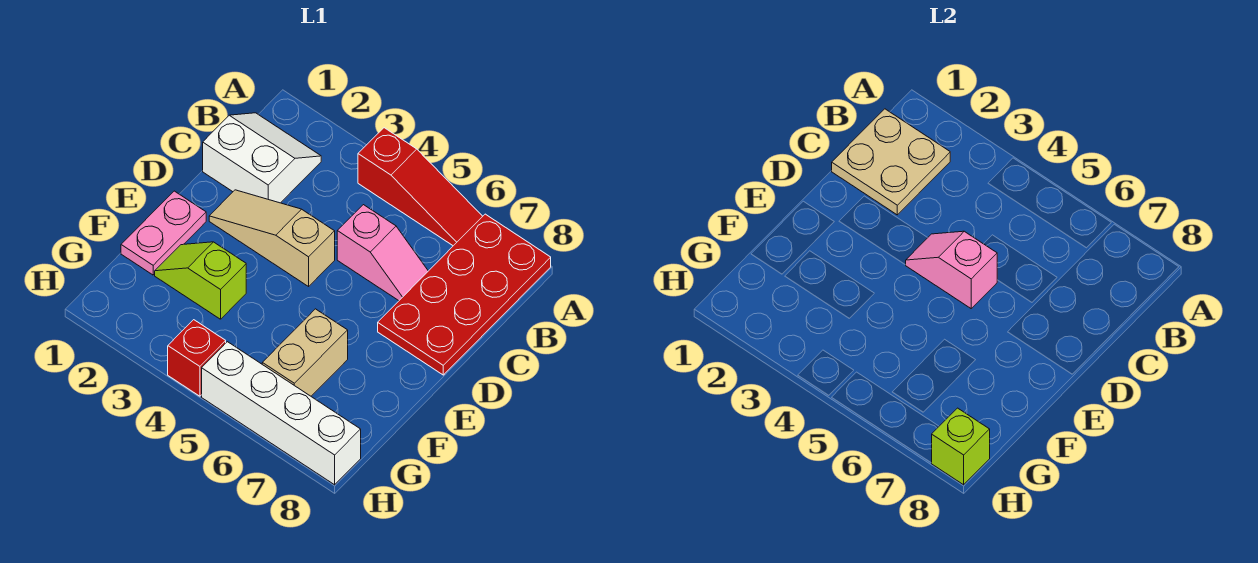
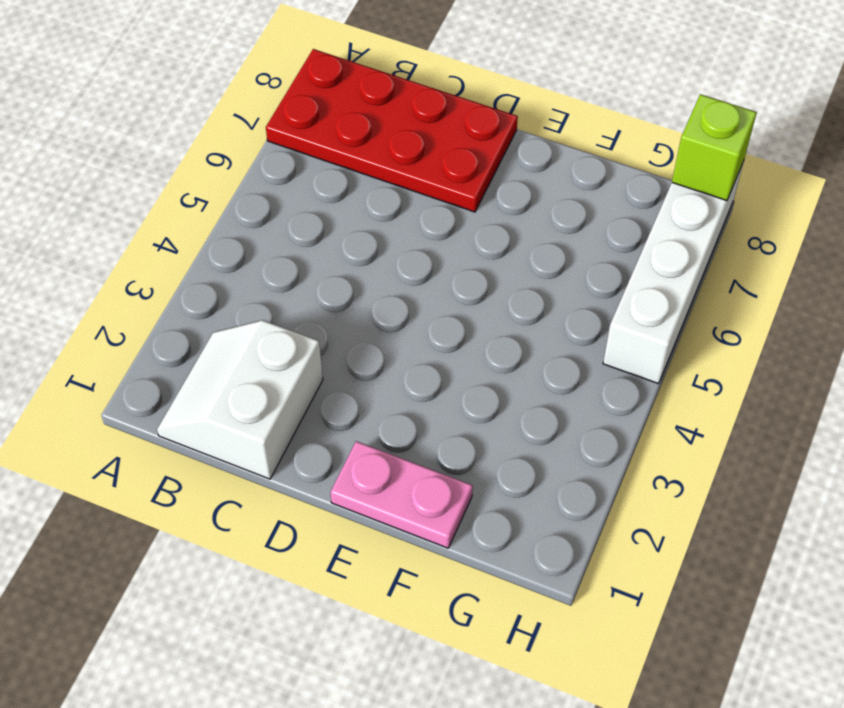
none -> red slope A4:A6 level 1 top 4
none -> pink slope C5:C6 level 1 top 5
none -> tan slope D2:D4 level 1 top 4

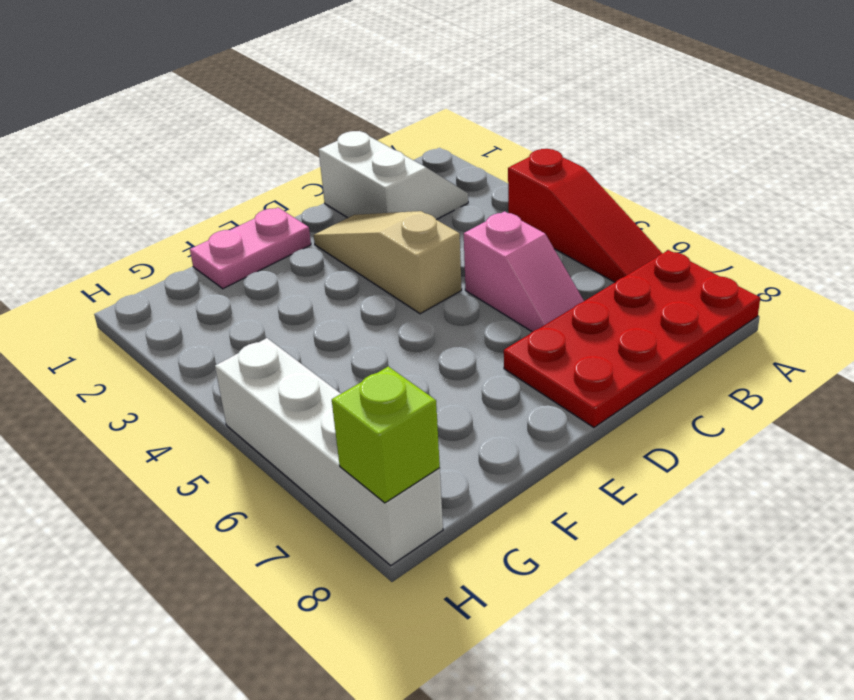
none -> lime slope F2:F3 level 1 top 3
none -> tan brick F6:G6 level 1
none -> red brick H4 level 1

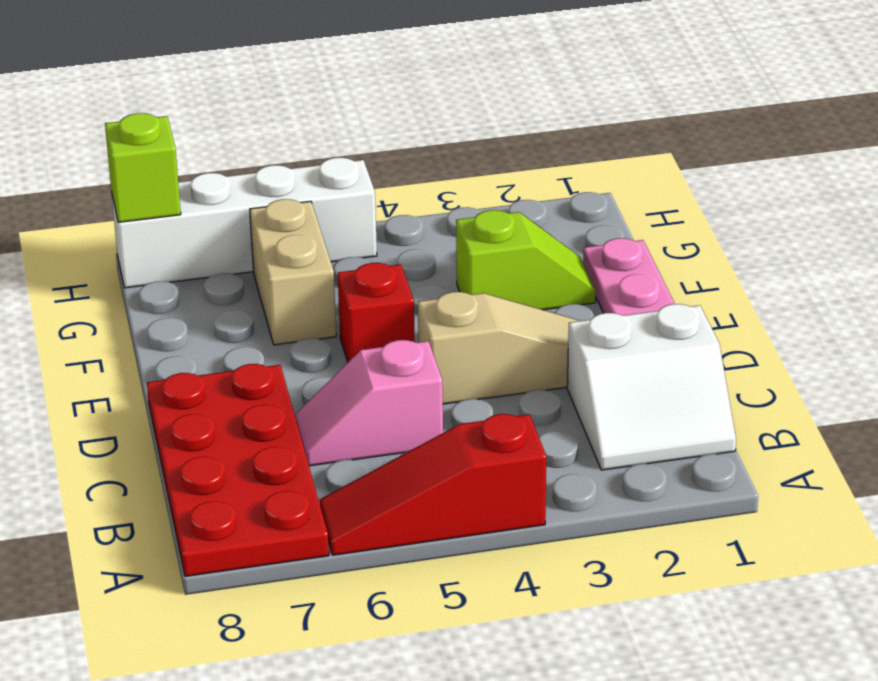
red brick E5 level 1 -> red brick H4 level 1
none -> tan plate B1:C2 level 2
none -> pink slope D4:D5 level 2 top 5

